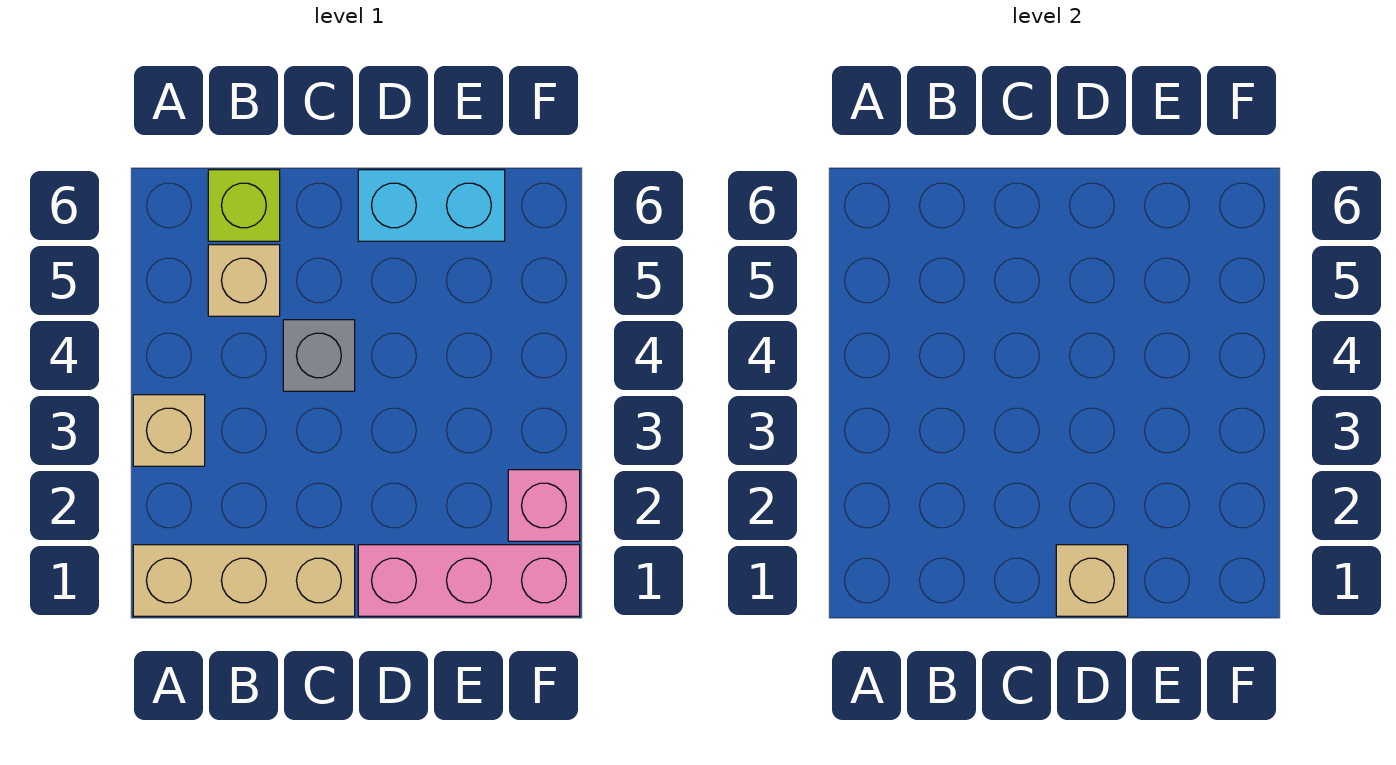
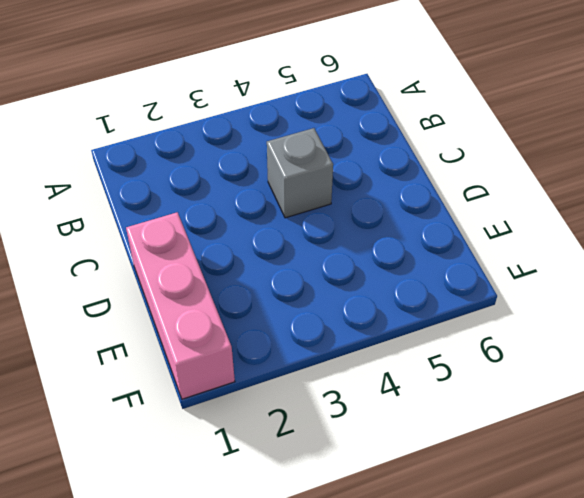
none -> tan brick A1:C1 level 1
none -> tan brick A3 level 1

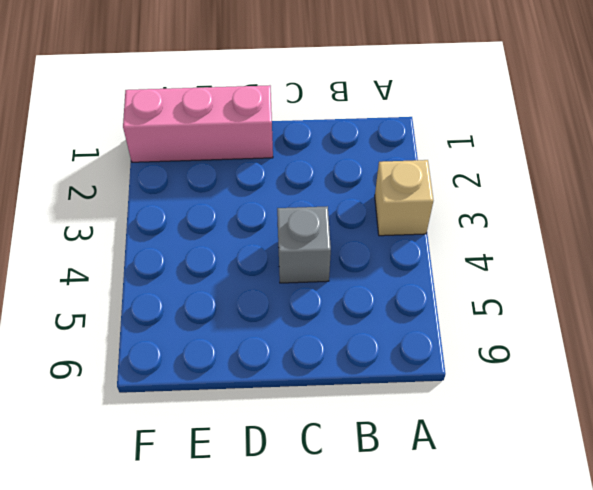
none -> tan brick A1:C1 level 1
none -> tan brick B5 level 1

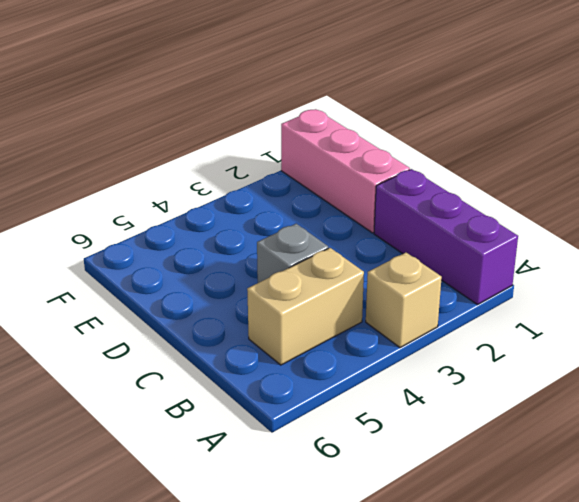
purple brick A1:C1 level 1 -> tan brick A1:C1 level 1
tan brick B4:B5 level 1 -> tan brick B5 level 1
none -> lime brick B6 level 1
none -> cyan brick D6:E6 level 1

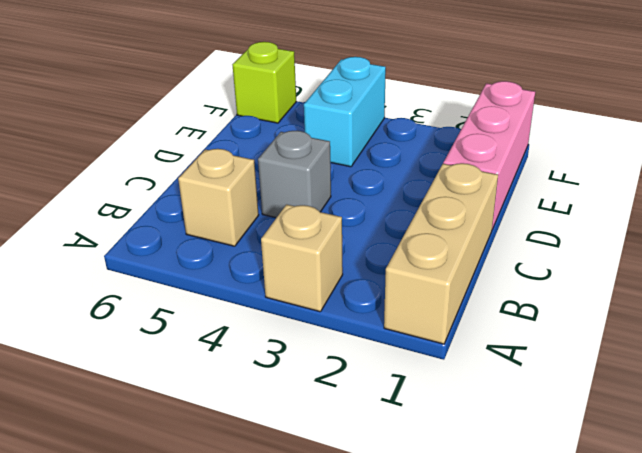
cyan brick E4:F4 level 1 -> cyan brick D6:E6 level 1
lime brick F6 level 1 -> lime brick B6 level 1
none -> pink brick F2 level 1
none -> tan brick D1 level 2

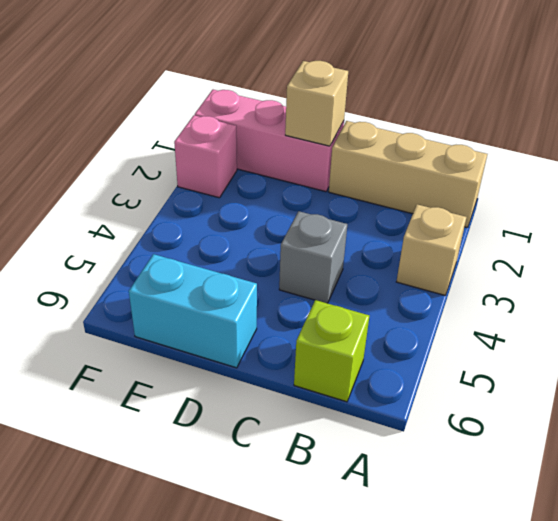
none -> tan brick B5 level 1

